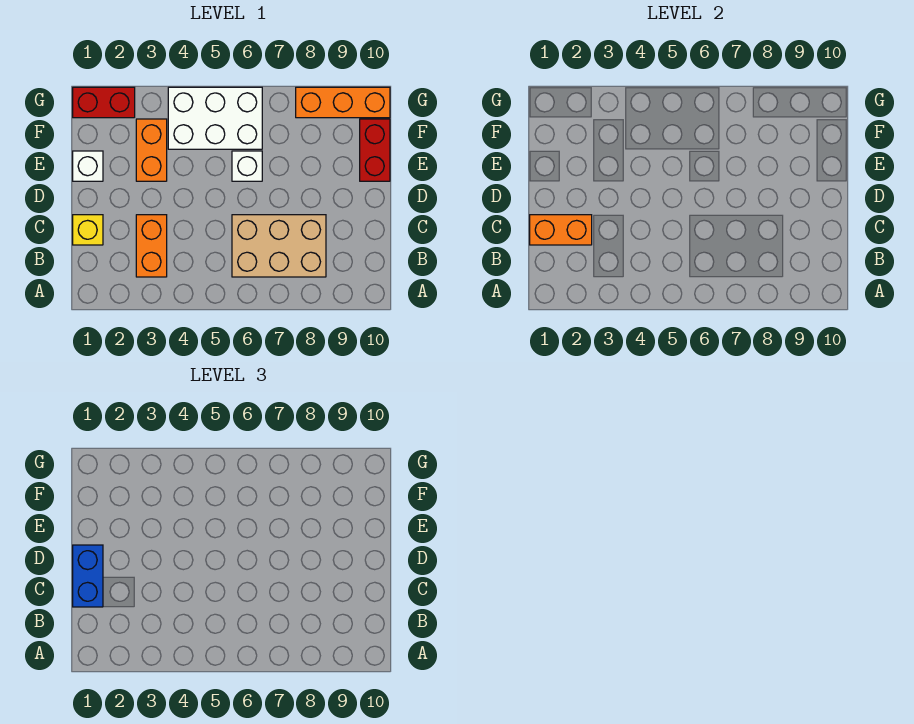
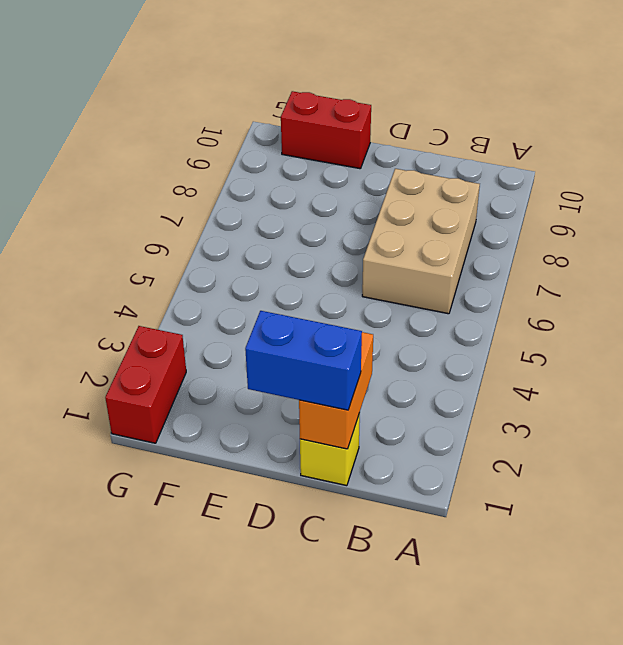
none -> orange brick B3:C3 level 1
none -> white brick E1 level 1
none -> orange brick E3:F3 level 1

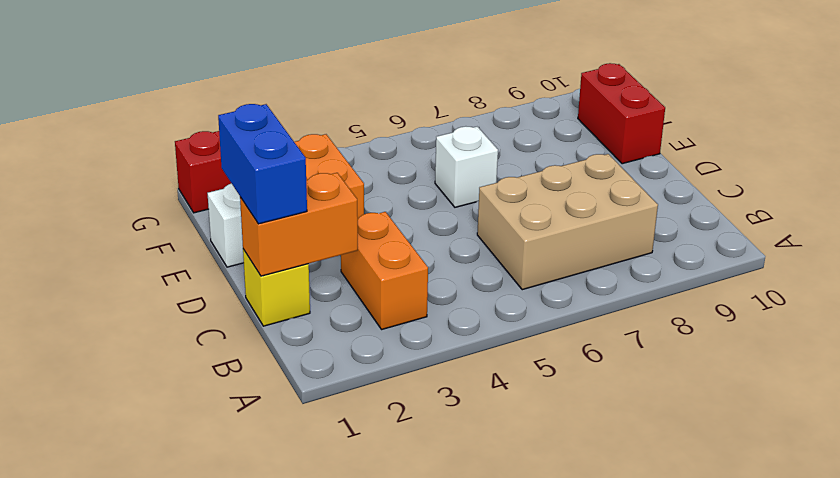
none -> white brick F4:G6 level 1
none -> orange brick G8:G10 level 1

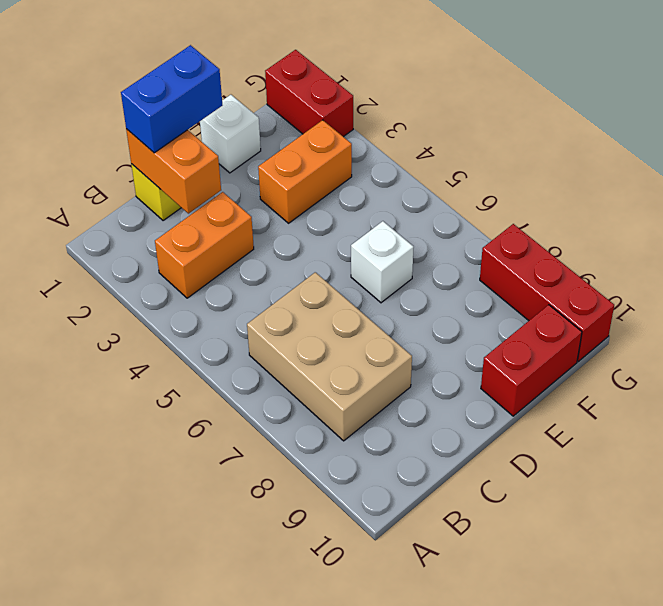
red brick G8:G10 level 1 -> orange brick G8:G10 level 1
none -> white brick F4:G6 level 1

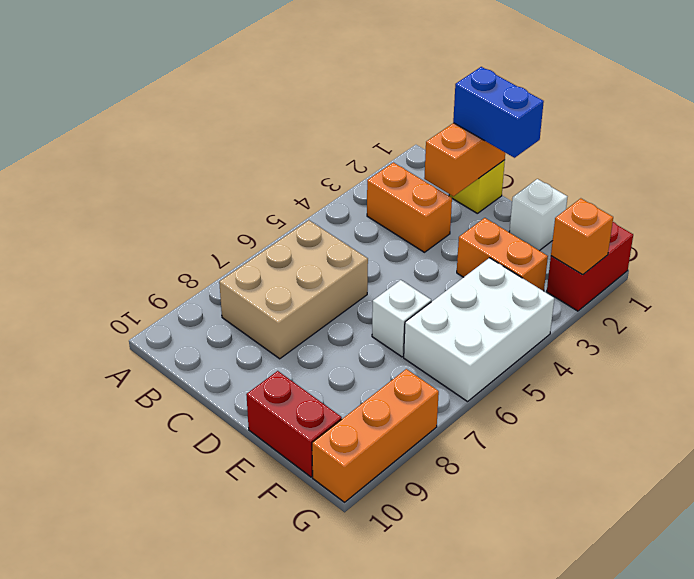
orange brick G2 level 2 -> none

